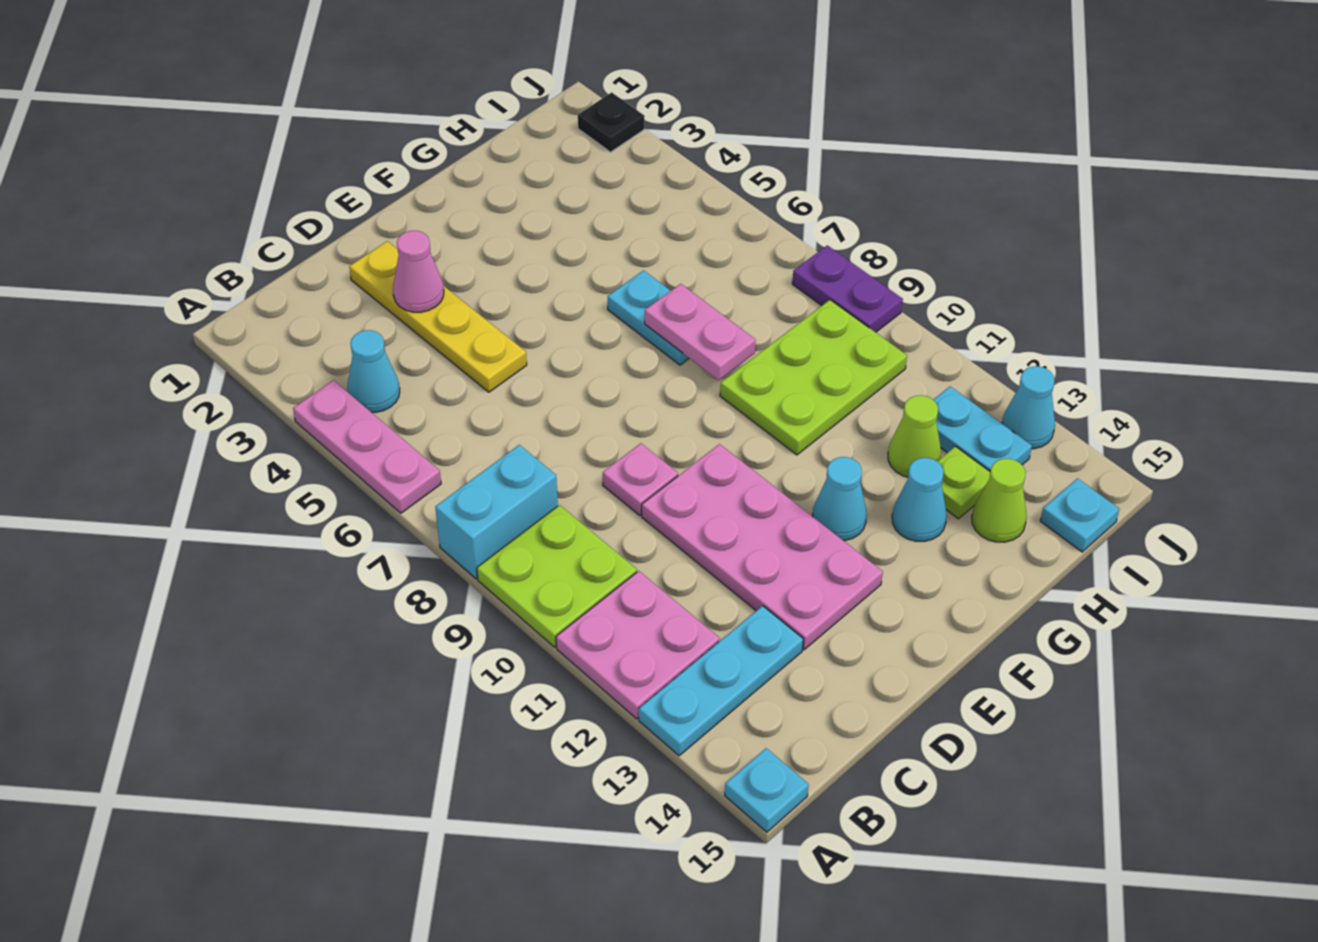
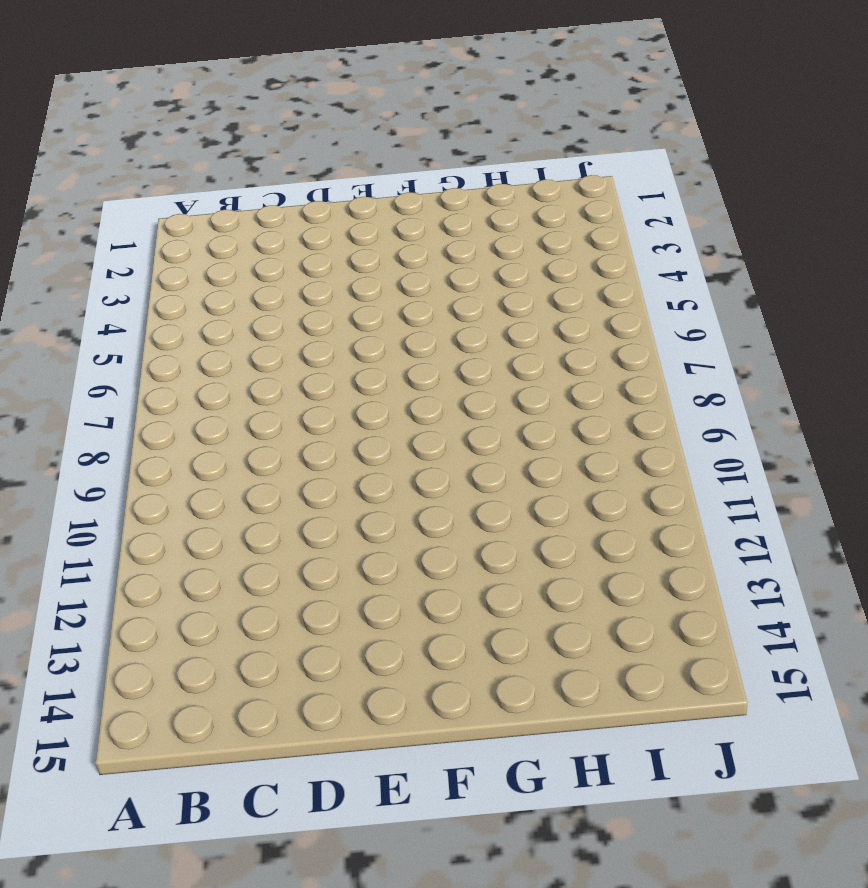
none -> pink plate A4:A6 level 1
none -> cyan brick A8:B8 level 1
none -> lime plate A9:B10 level 1

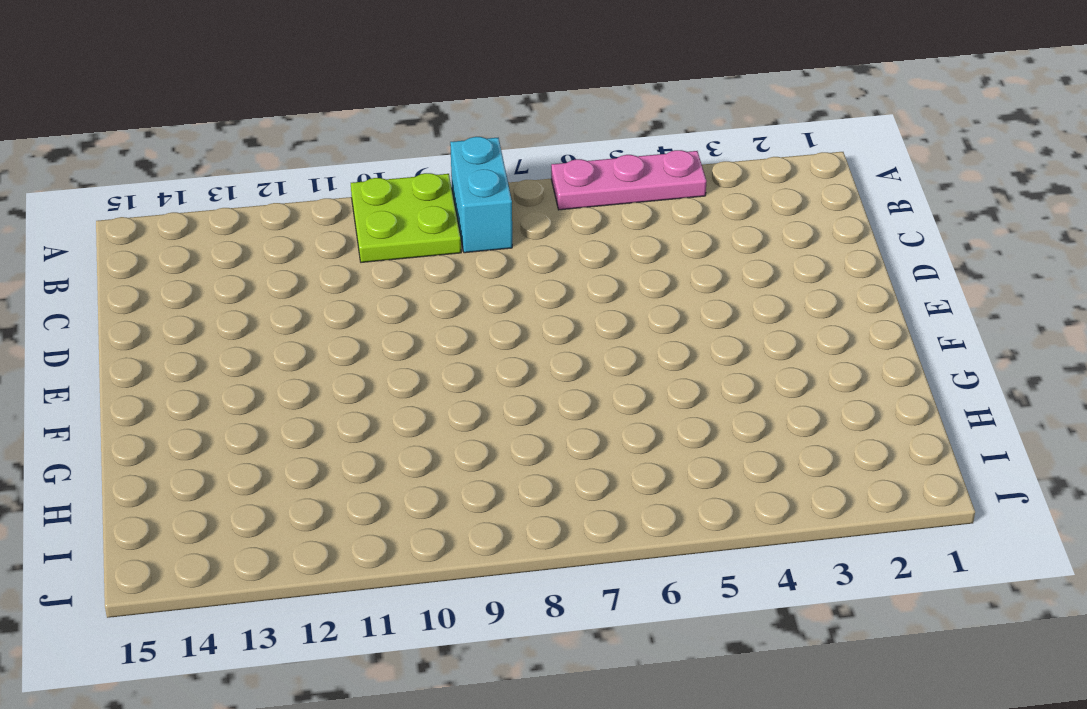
none -> pink plate A11:B12 level 1
none -> cyan plate A13:C13 level 1
none -> cyan plate A15 level 1

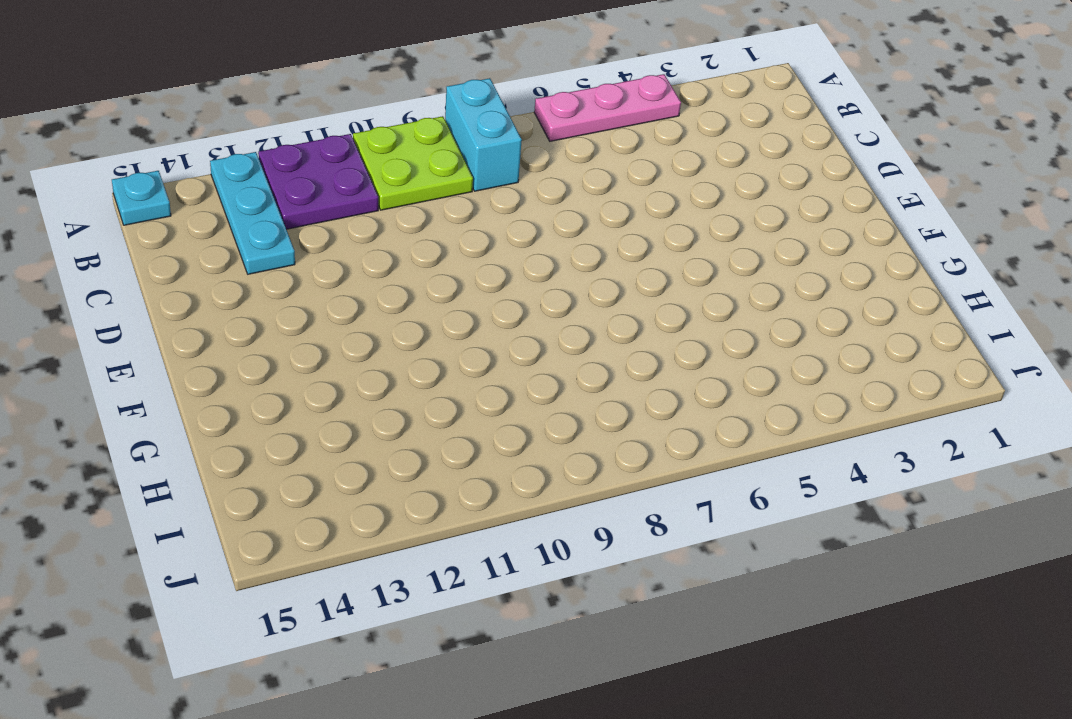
purple plate A11:B12 level 1 -> pink plate A11:B12 level 1
none -> cyan cone B4 level 1
none -> yellow plate D2:D5 level 1
none -> pink plate D9 level 1

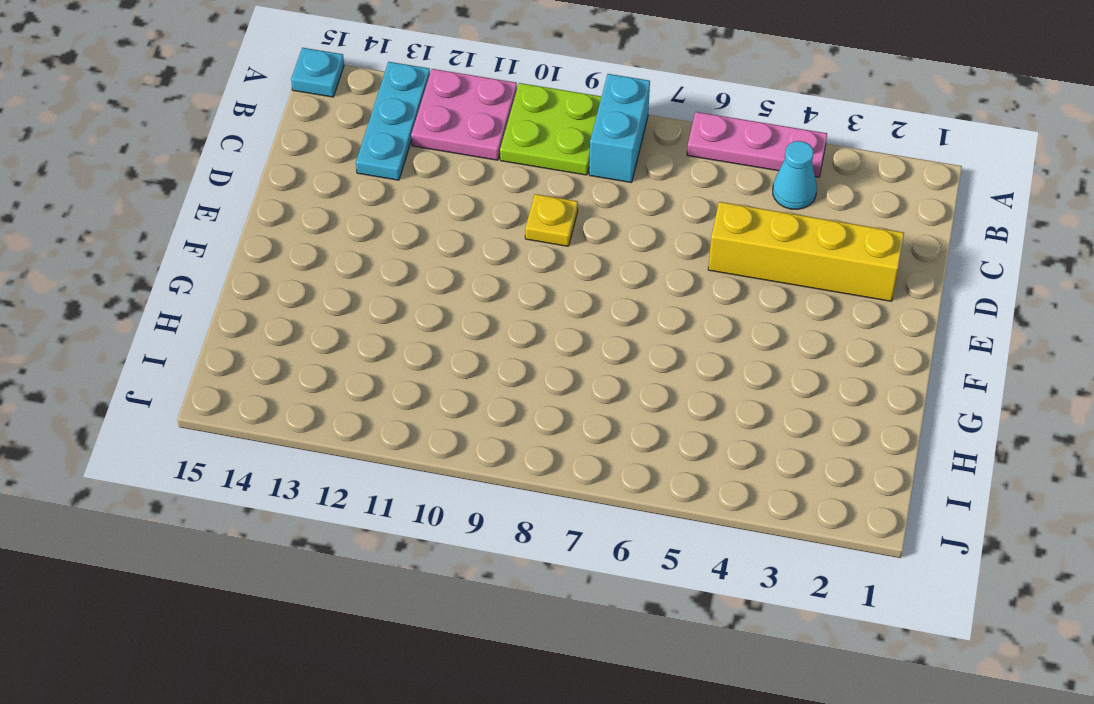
yellow brick D2:D5 level 1 -> yellow plate D2:D5 level 1
yellow plate D9 level 1 -> pink plate D9 level 1
none -> pink plate D10:E13 level 1
none -> cyan cone F12 level 1
none -> cyan plate G6:G7 level 1

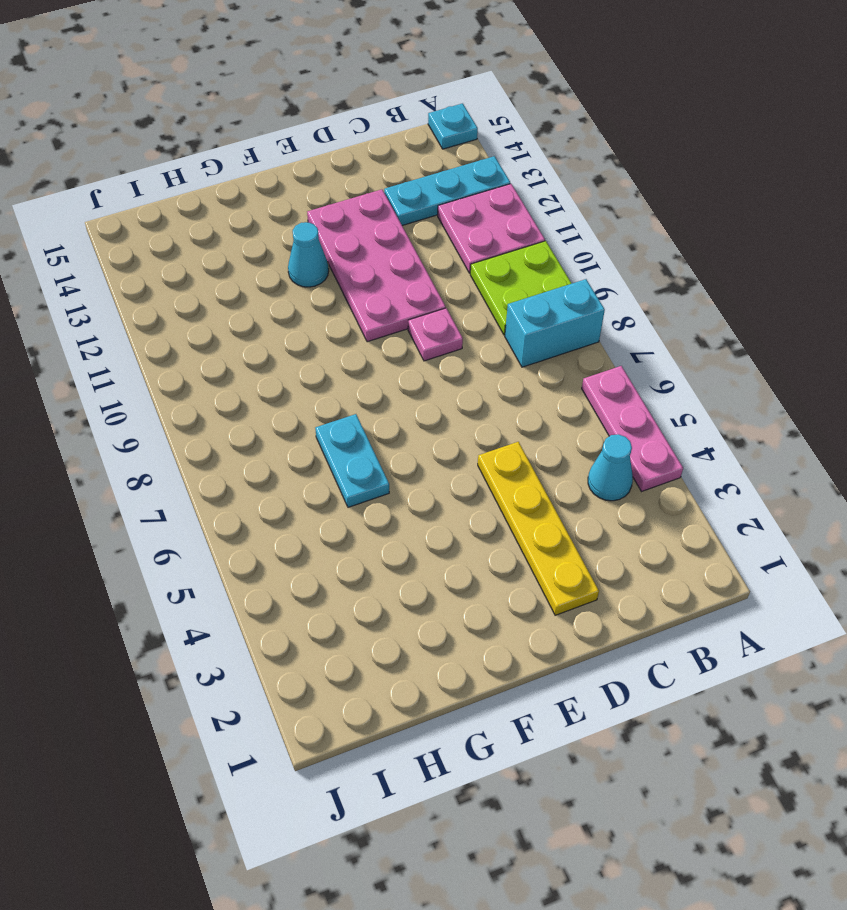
none -> lime plate G9:I10 level 1
none -> cyan cone G13 level 1
none -> lime cone H12 level 1

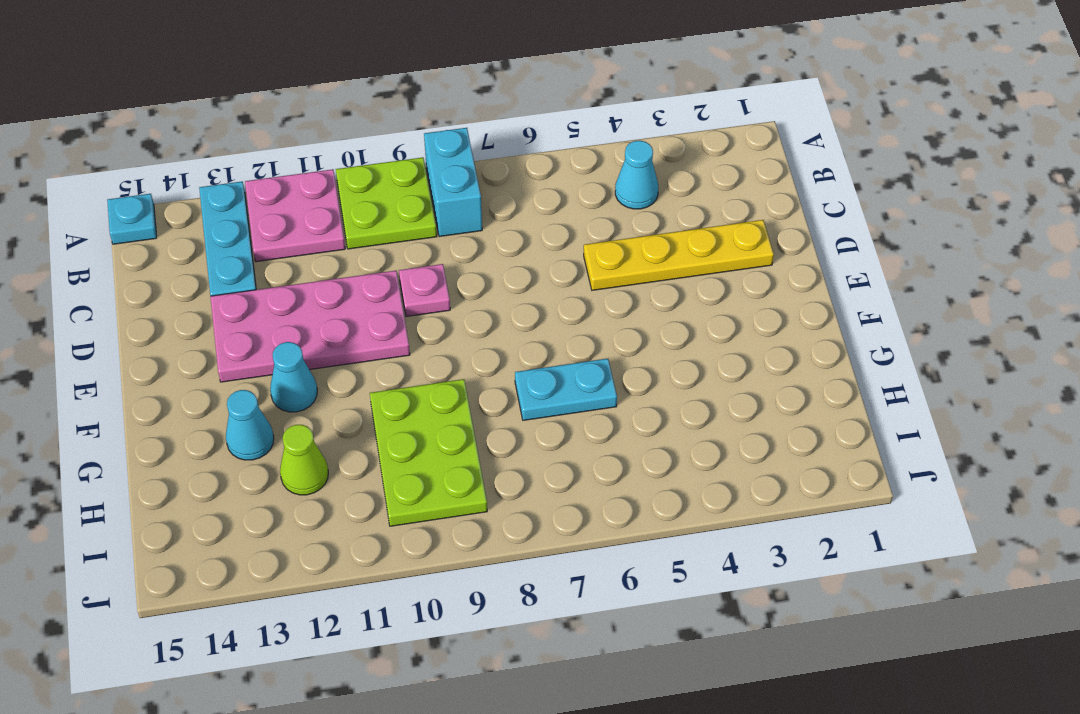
none -> pink plate A4:A6 level 1
none -> lime plate H13 level 1
none -> lime cone H14 level 1

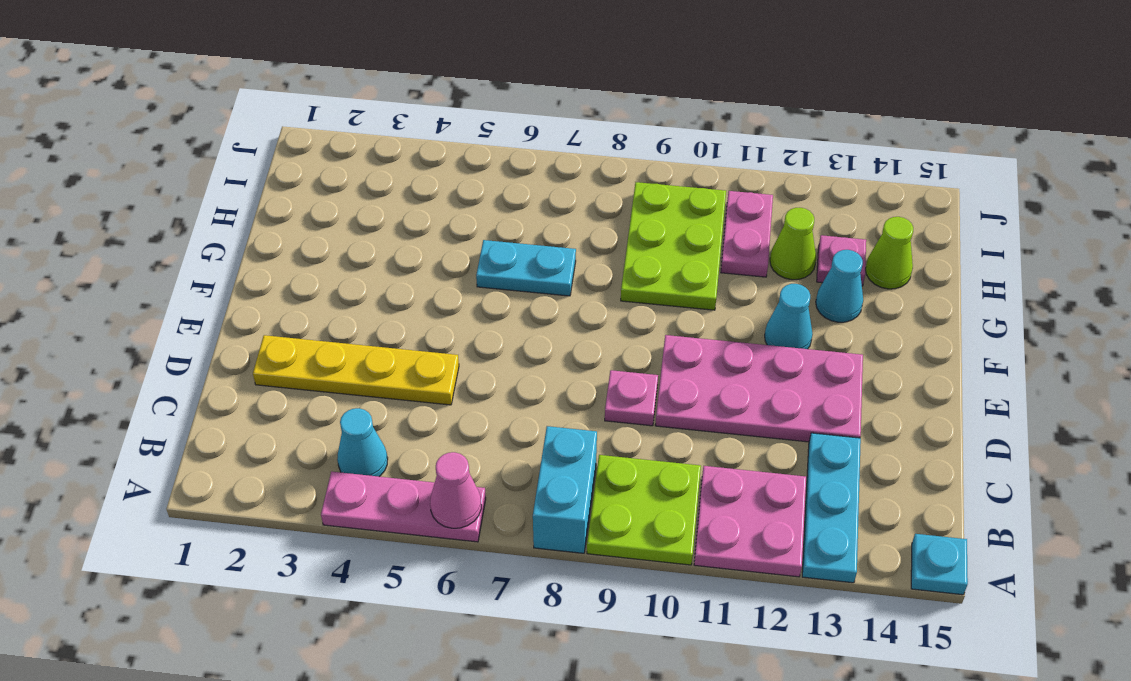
pink cone A6 level 2 -> pink cone D3 level 2
pink plate H11:I11 level 1 -> pink plate G7:G8 level 2
pink plate H13 level 1 -> lime plate H13 level 1
none -> cyan plate I12:I13 level 1
none -> cyan plate I15 level 1
none -> black plate J2 level 1

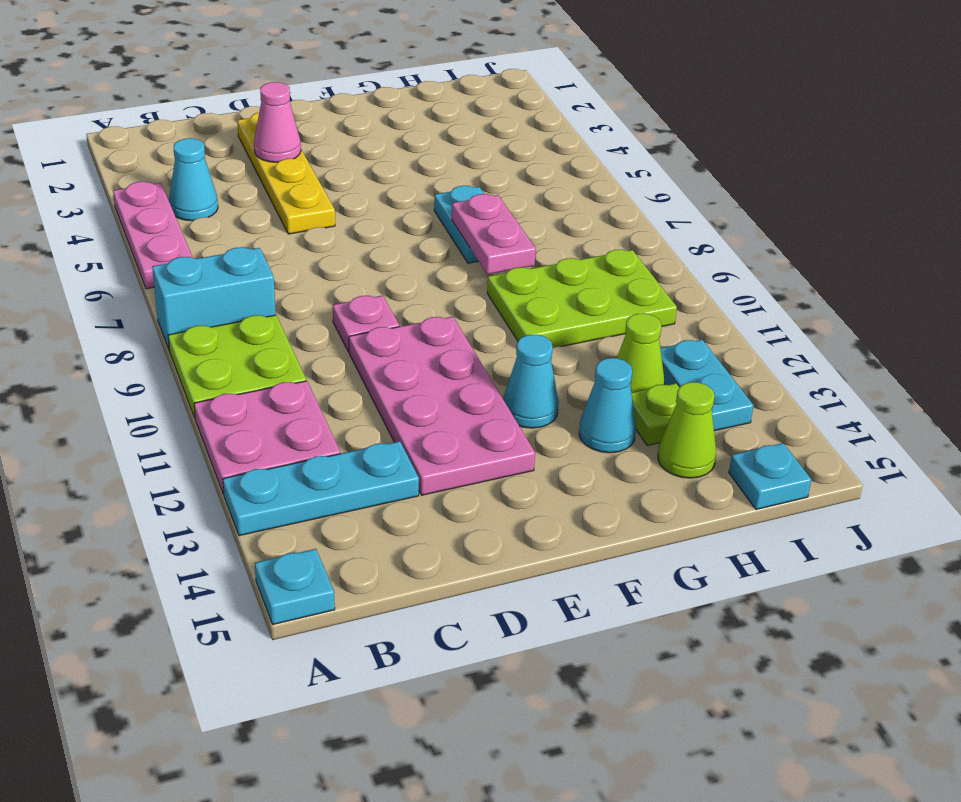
none -> black plate J2 level 1
none -> purple plate J8:J9 level 1
none -> cyan cone J13 level 1

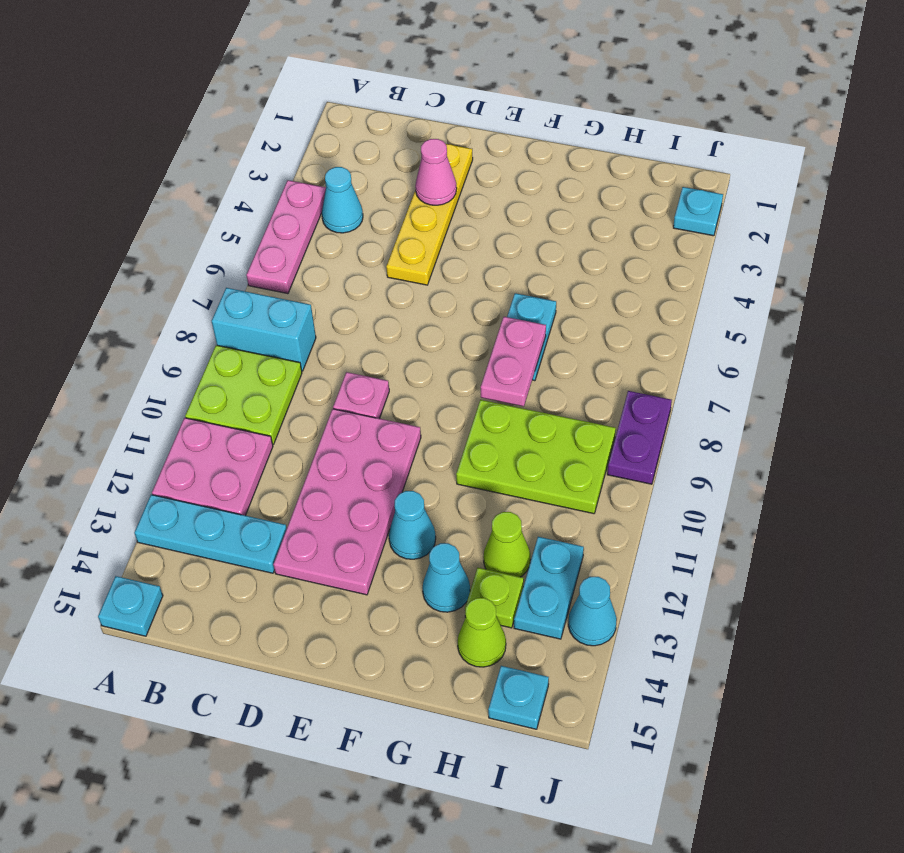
cyan plate J2 level 1 -> black plate J2 level 1

